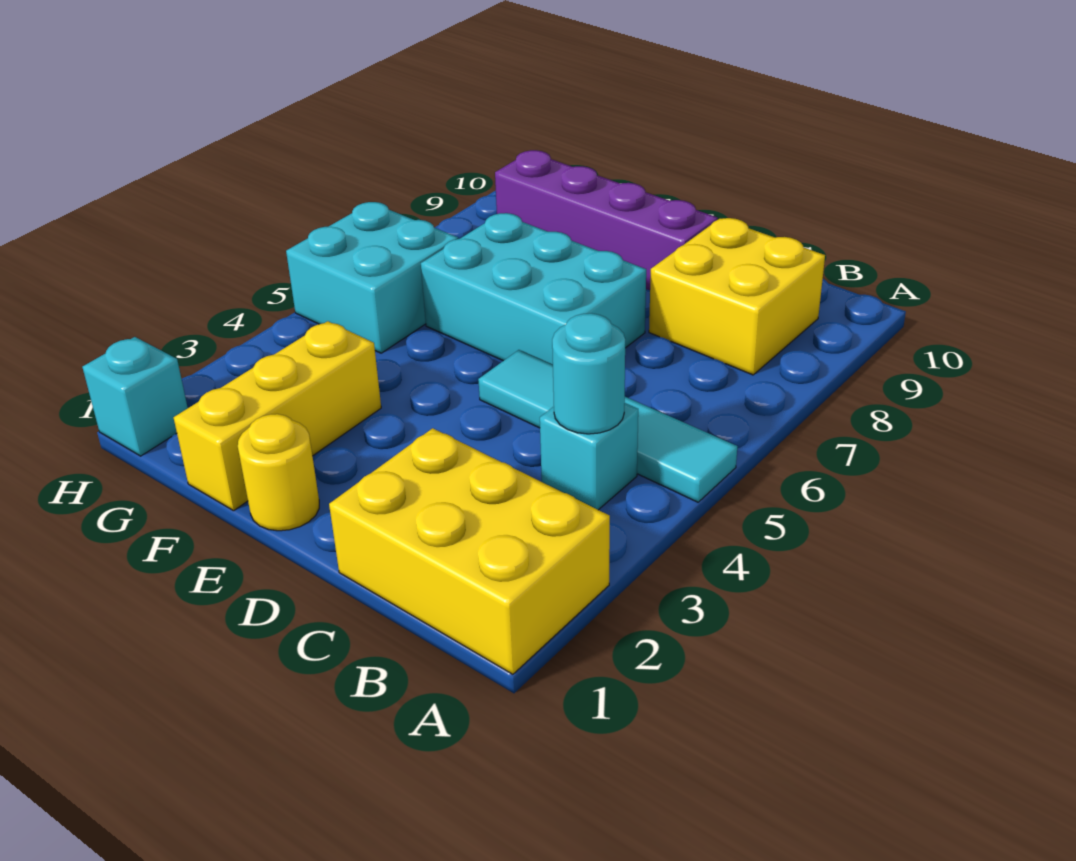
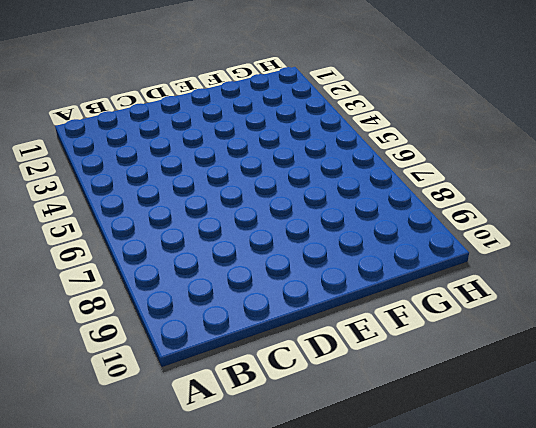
none -> yellow brick A1:C2 level 1
none -> cyan tile A5:D5 level 1

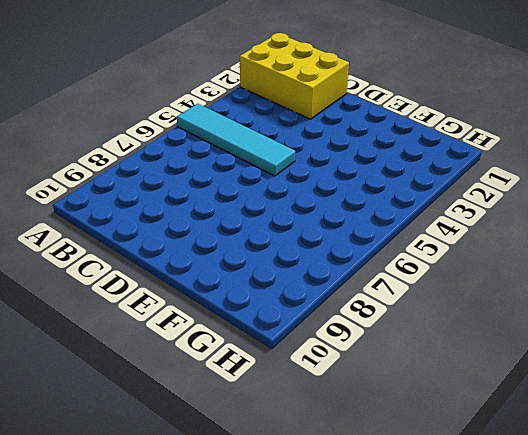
none -> cyan brick B4 level 1
none -> yellow brick B8:C9 level 1

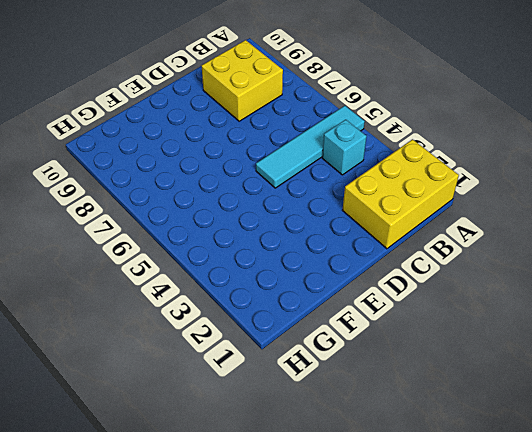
none -> cyan brick D6:F7 level 1
none -> purple brick D9:G9 level 1

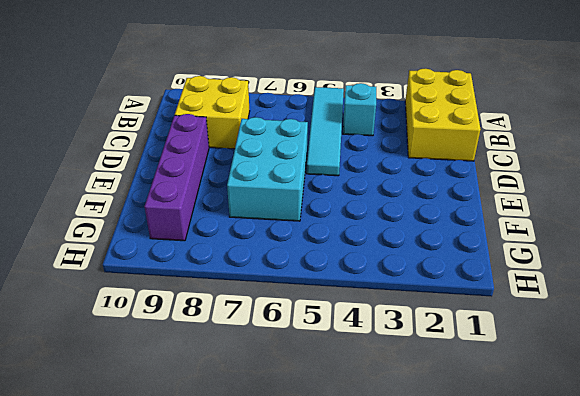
none -> yellow round brick E1 level 1
none -> yellow brick F1:F3 level 1

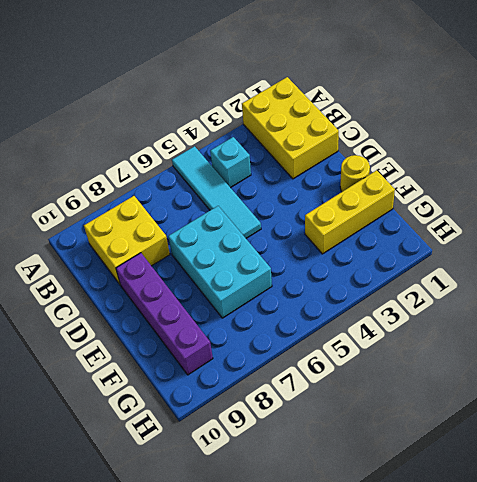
none -> cyan brick G5:H6 level 1
none -> cyan brick H1 level 1

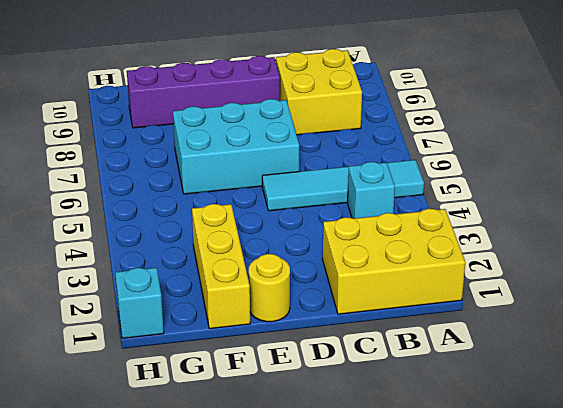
none -> cyan brick G5:H6 level 1
none -> cyan round brick B4 level 2

